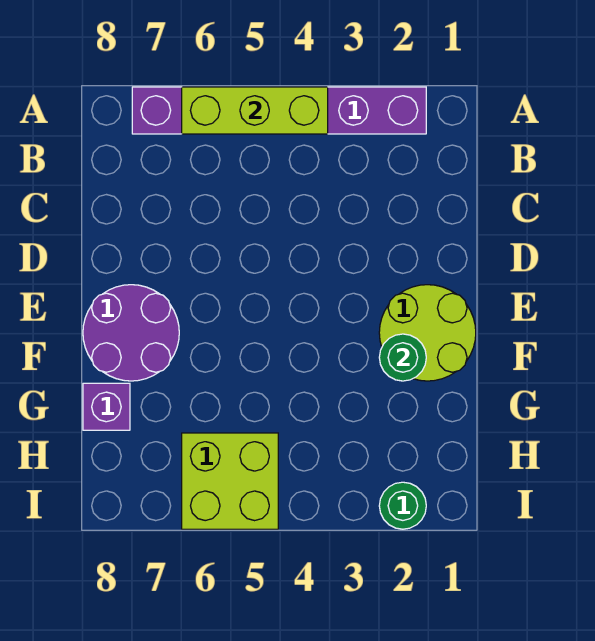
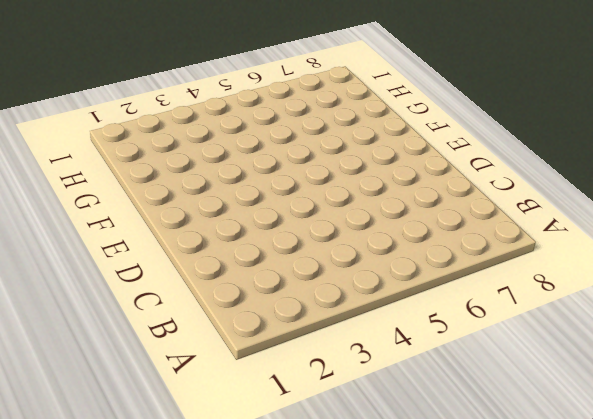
none -> purple brick A2:A7 level 1
none -> lime round brick E1:F2 level 1

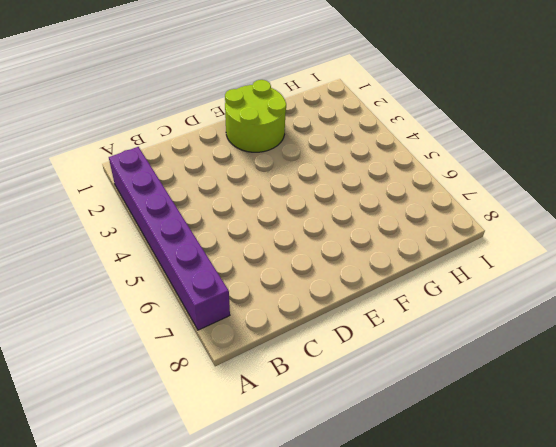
none -> purple round brick E7:F8 level 1
none -> purple brick G8 level 1

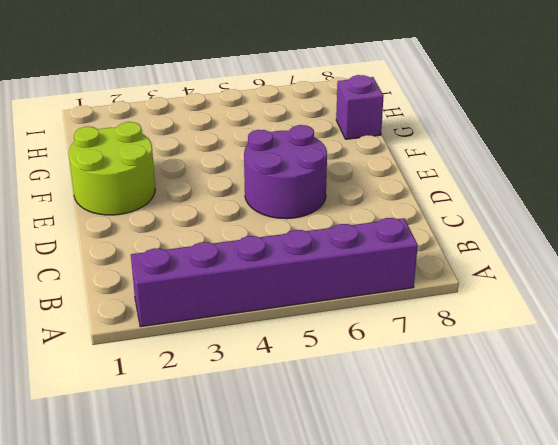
purple round brick D5:E6 level 1 -> purple round brick E7:F8 level 1
none -> lime brick H5:I6 level 1
none -> green round brick I2 level 1

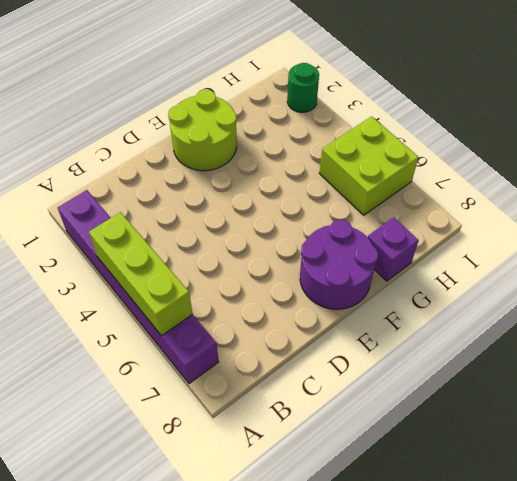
none -> green round brick F2 level 2

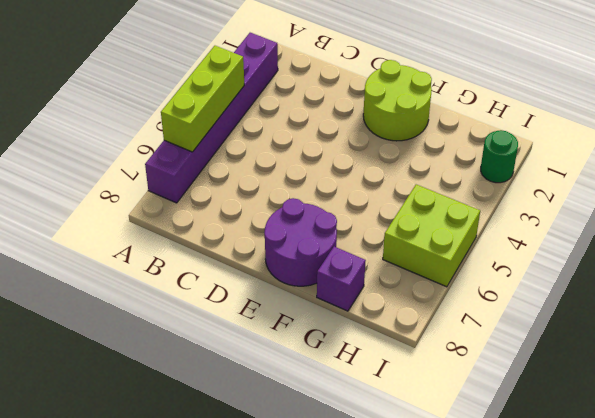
none -> green round brick F2 level 2

